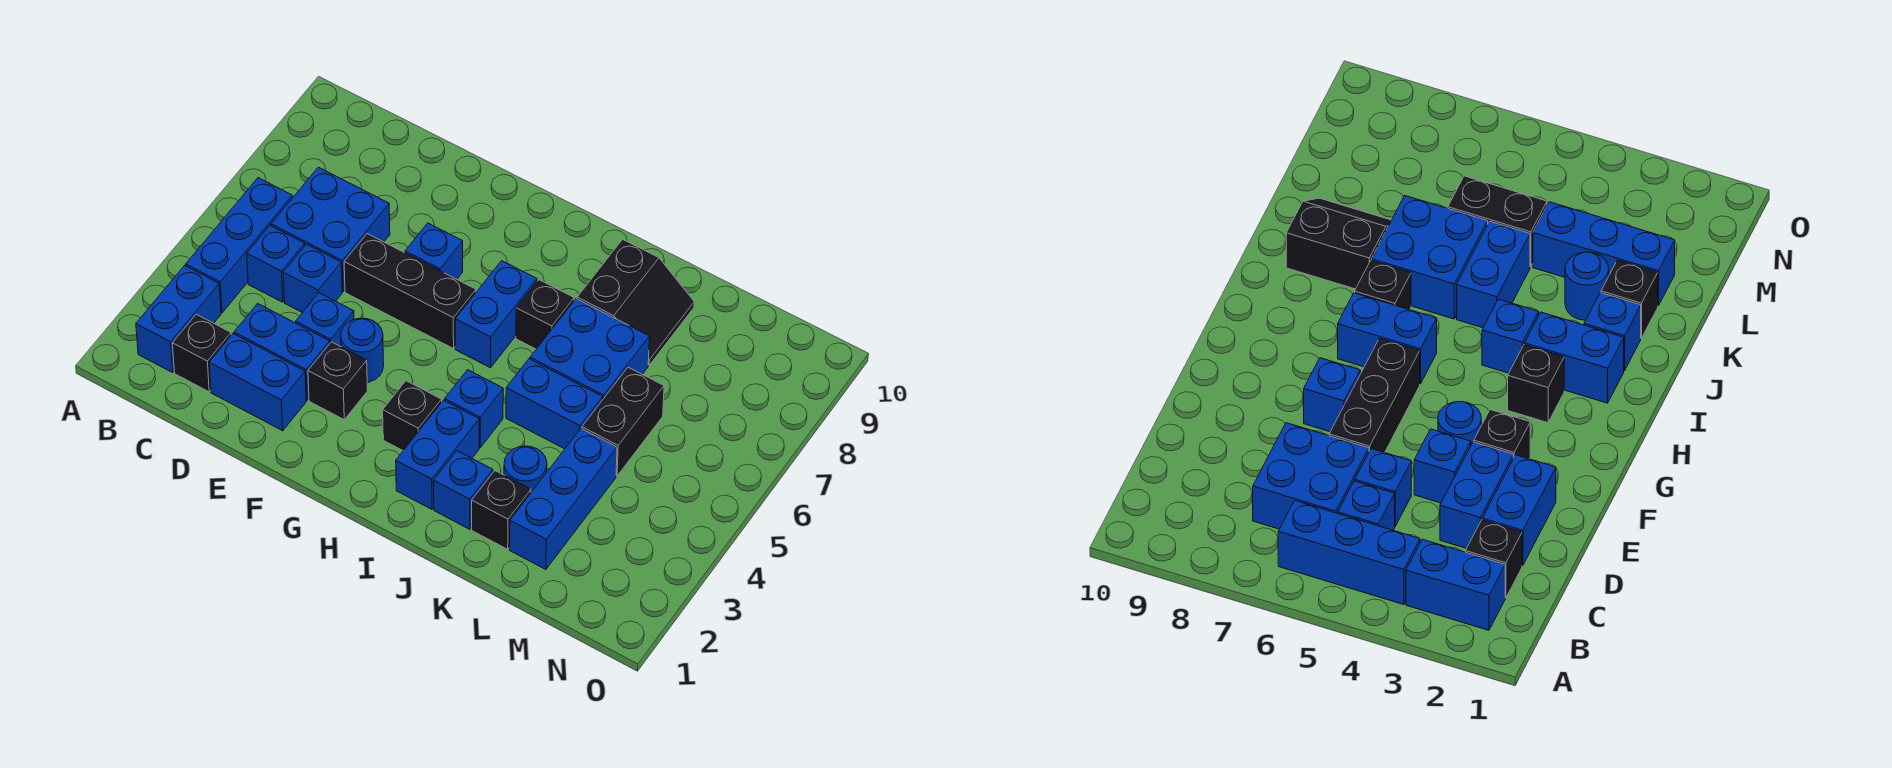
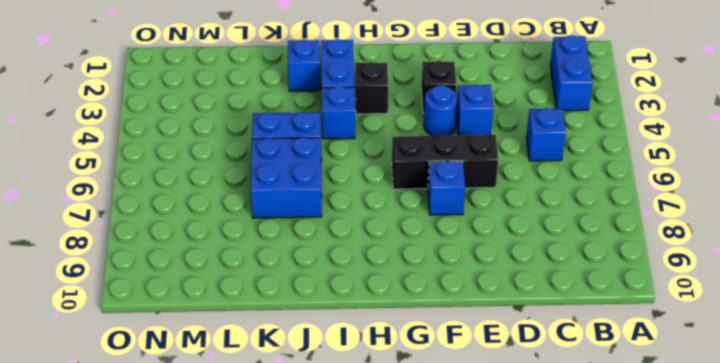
none -> blue brick B4:B6 level 1
none -> black brick C2 level 1
none -> blue brick C6:D7 level 1

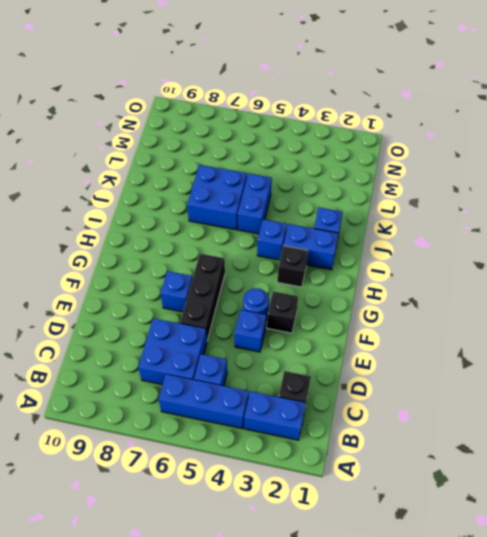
none -> blue brick D2:E2 level 1
none -> blue brick D3:E3 level 1
none -> blue brick D5 level 1

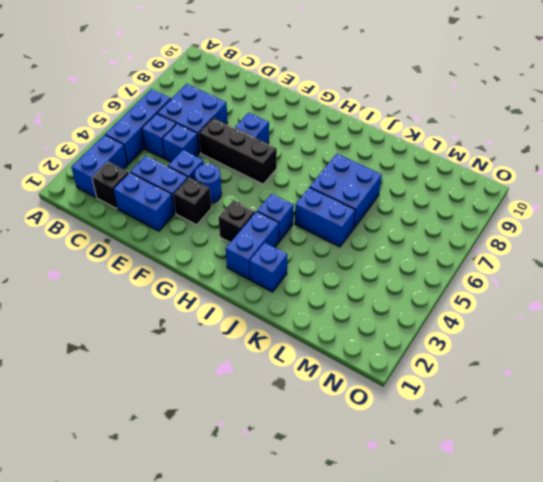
none -> blue brick H6:H7 level 1
none -> black brick I7 level 1
none -> black slope J8:K9 level 1 top J

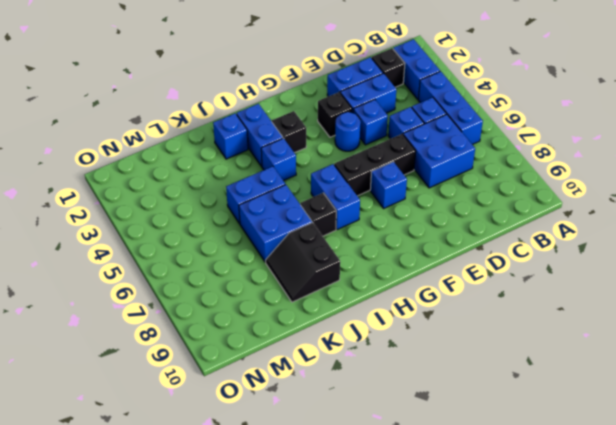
none -> black brick K2 level 1
none -> blue round brick K3 level 1
none -> blue brick L2:L4 level 1

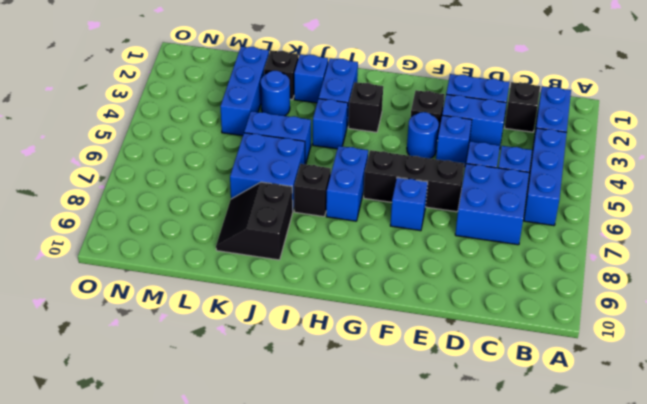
none -> black brick L5:L6 level 1

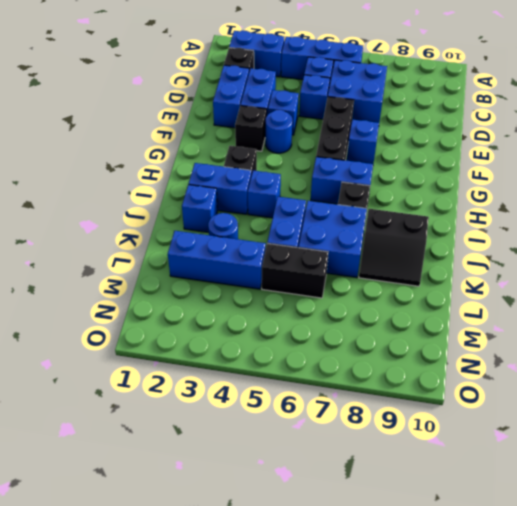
none -> black brick K2 level 1

